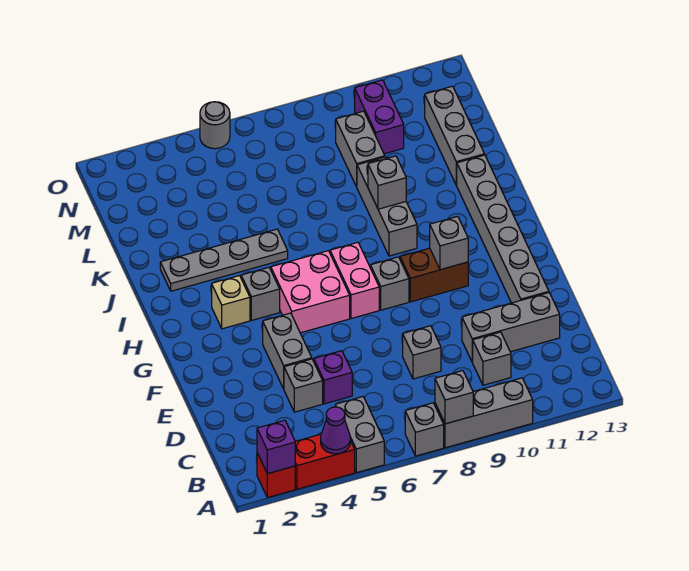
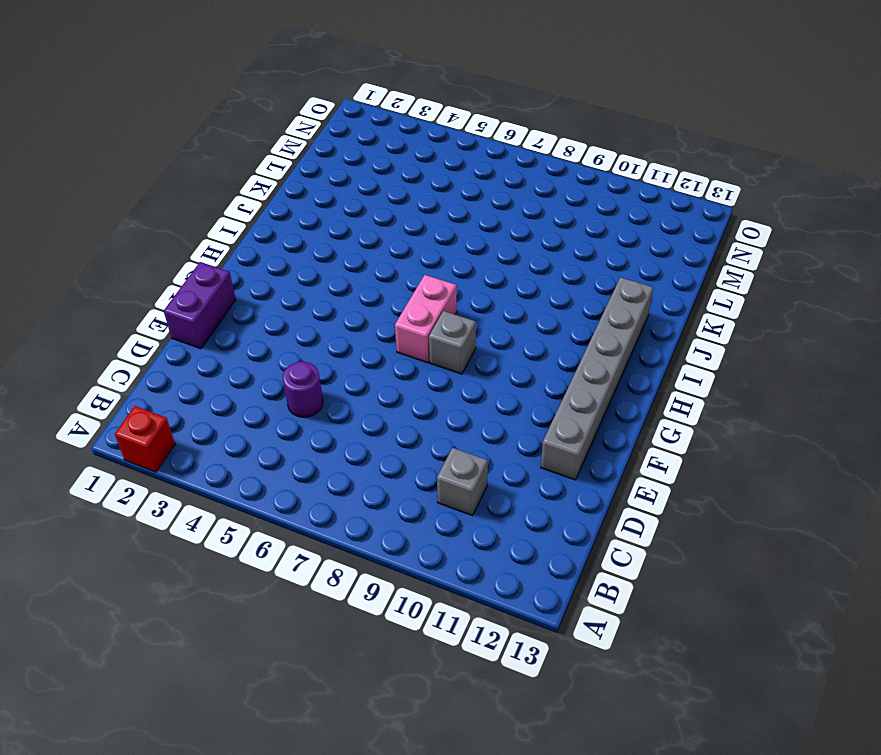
purple round brick D5 level 1 -> purple brick D5 level 1
purple brick E1:F1 level 1 -> purple brick M10:N10 level 1
none -> red brick A3:A4 level 1
none -> grey brick A5:B5 level 1
none -> grey brick A7 level 1

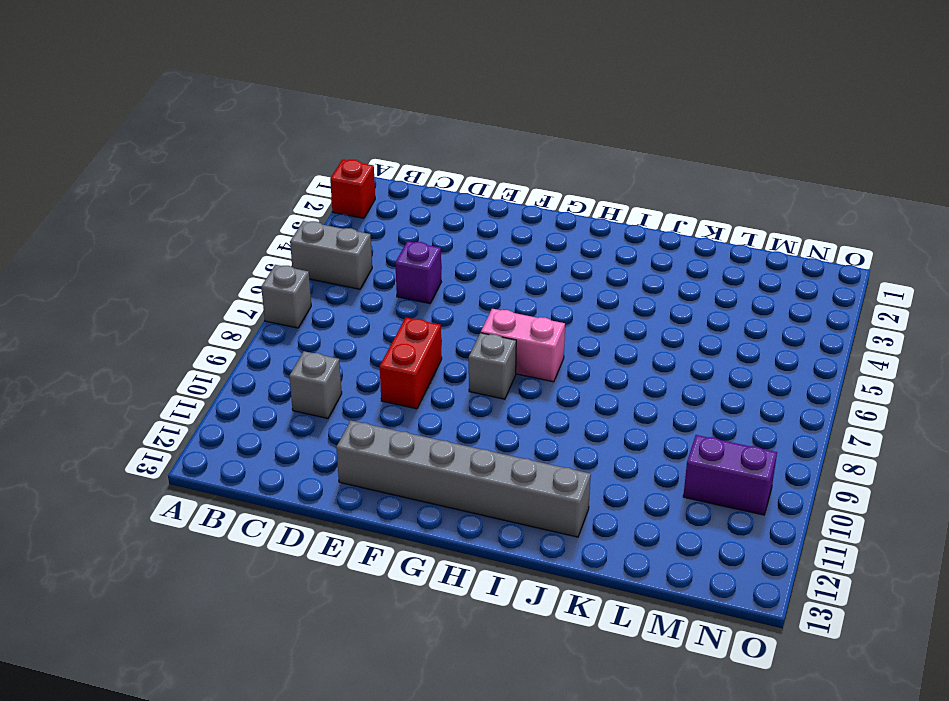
red brick E8:E9 level 1 -> red brick A3:A4 level 1
none -> grey brick A8:A10 level 1
none -> grey brick D4 level 1
none -> grey brick D8 level 1

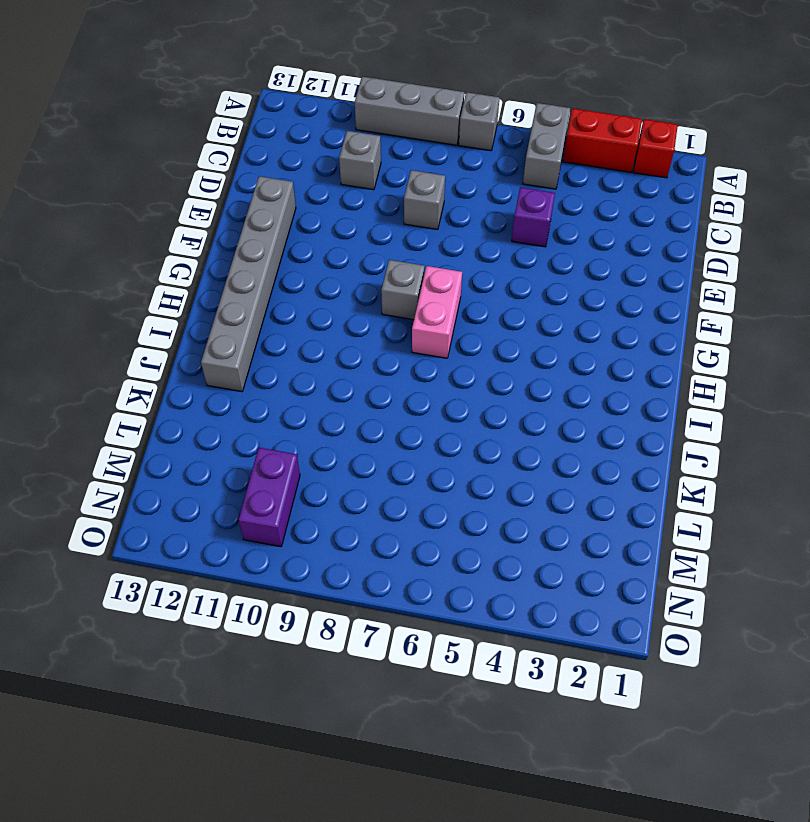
none -> grey brick D4 level 1
none -> grey brick D10:D12 level 1
none -> grey brick E4:F4 level 1

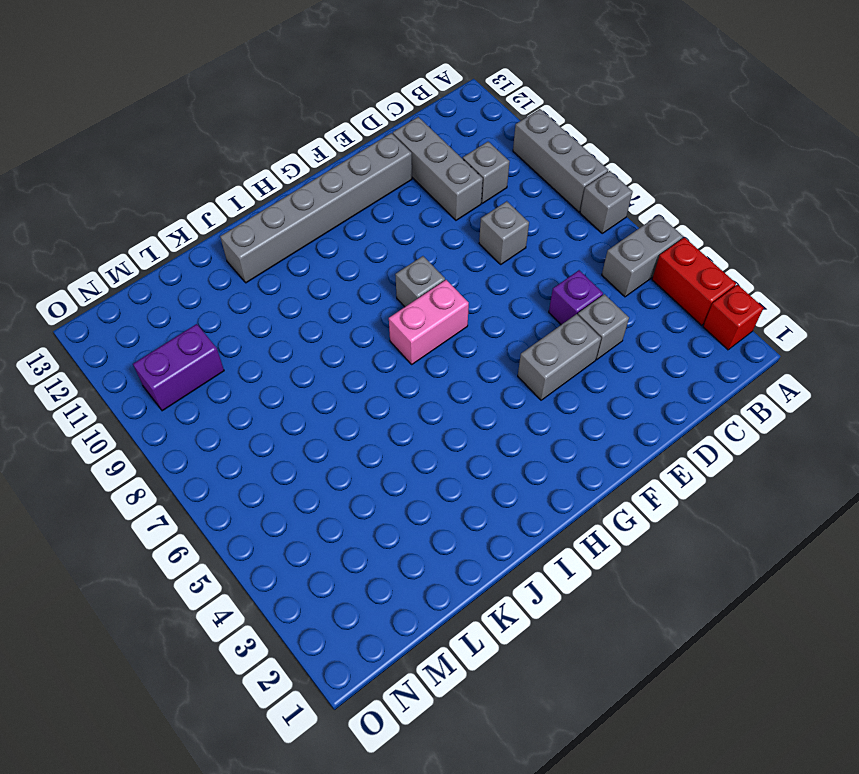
none -> pink brick G5:H6 level 1
none -> brown brick G9:G10 level 1
none -> tan brick H3 level 1

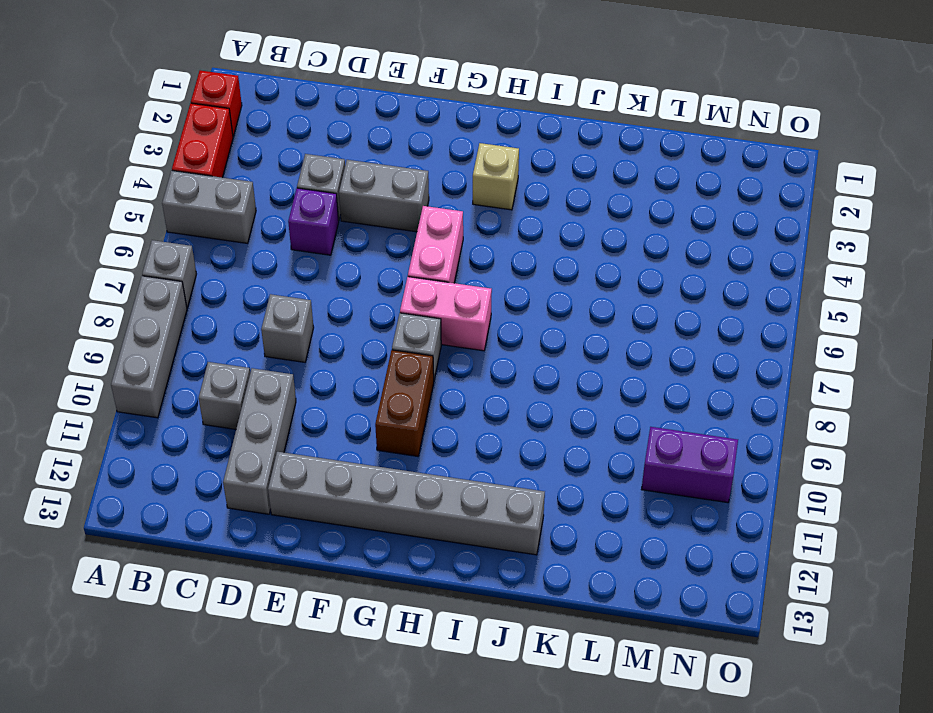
pink brick G5:G6 level 1 -> pink brick G5:H6 level 1
none -> grey brick H4 level 1
none -> grey brick I9:K9 level 1
none -> grey plate J2:J5 level 1

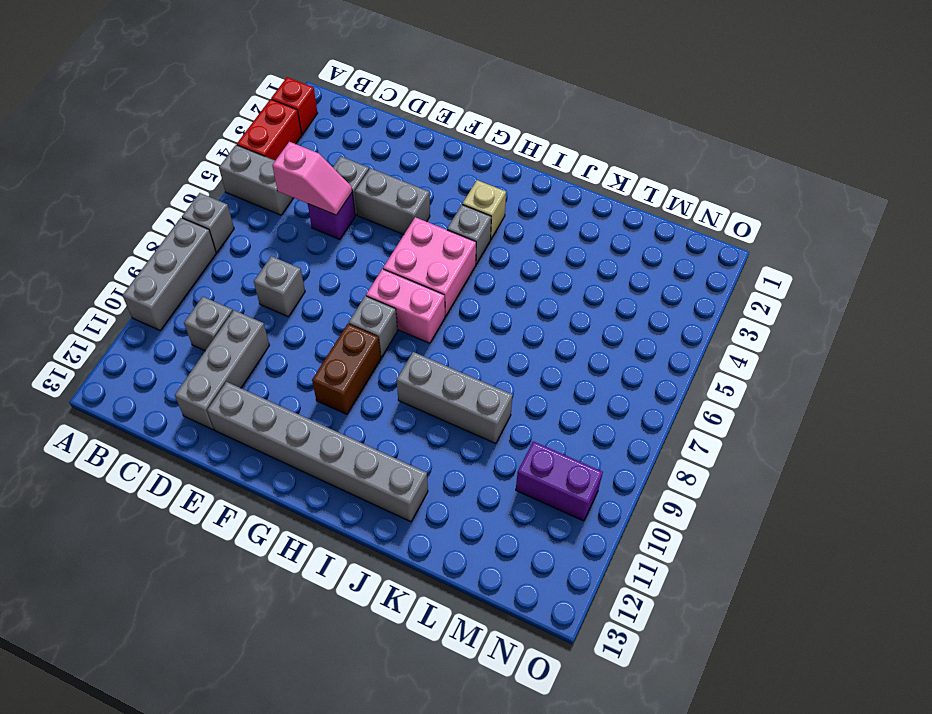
pink slope C5:D5 level 2 top C -> none
none -> grey plate J2:J5 level 1
none -> grey brick K12:M12 level 1
none -> grey brick L9:M9 level 1

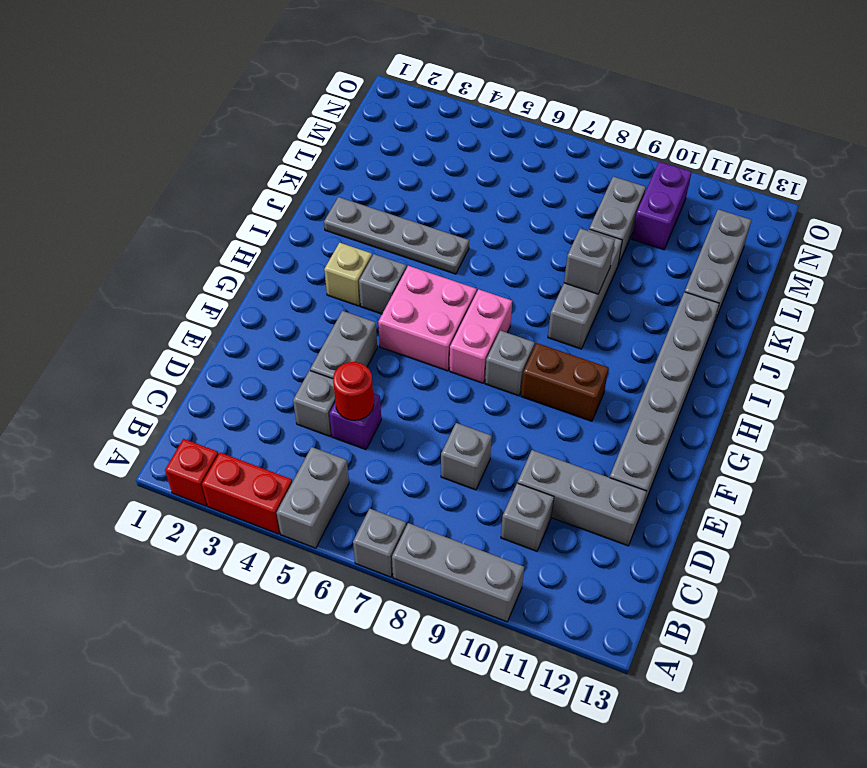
red round brick D5 level 2 -> none
none -> grey round brick O5 level 1
none -> purple brick A2 level 2
none -> purple cone A4 level 2

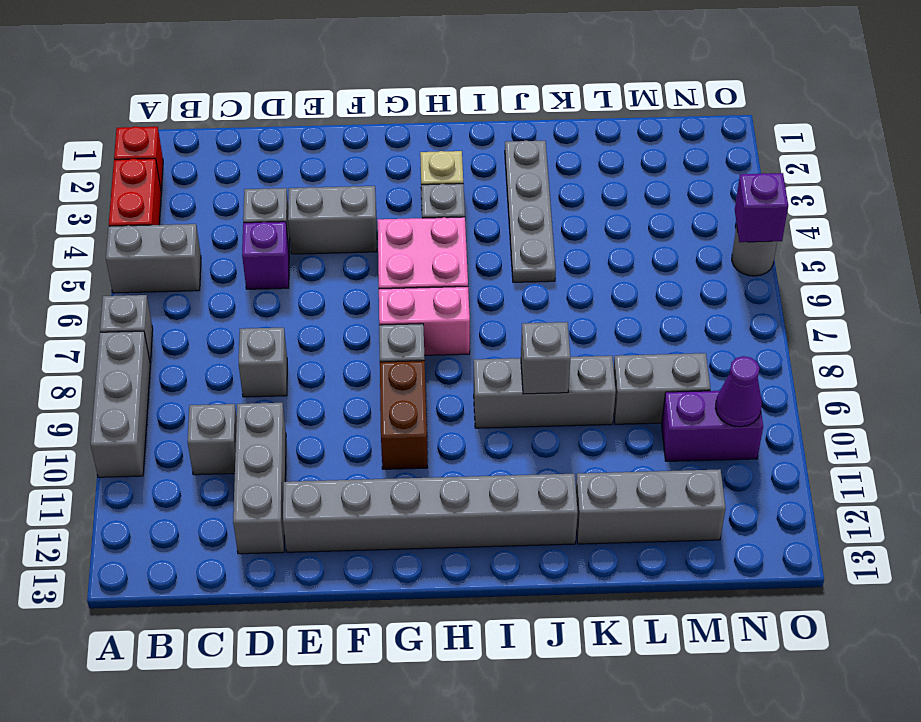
purple cone N10 level 2 -> purple cone A4 level 2
purple brick O5 level 2 -> purple brick A2 level 2
none -> grey brick A8 level 2
none -> grey brick G10 level 2

